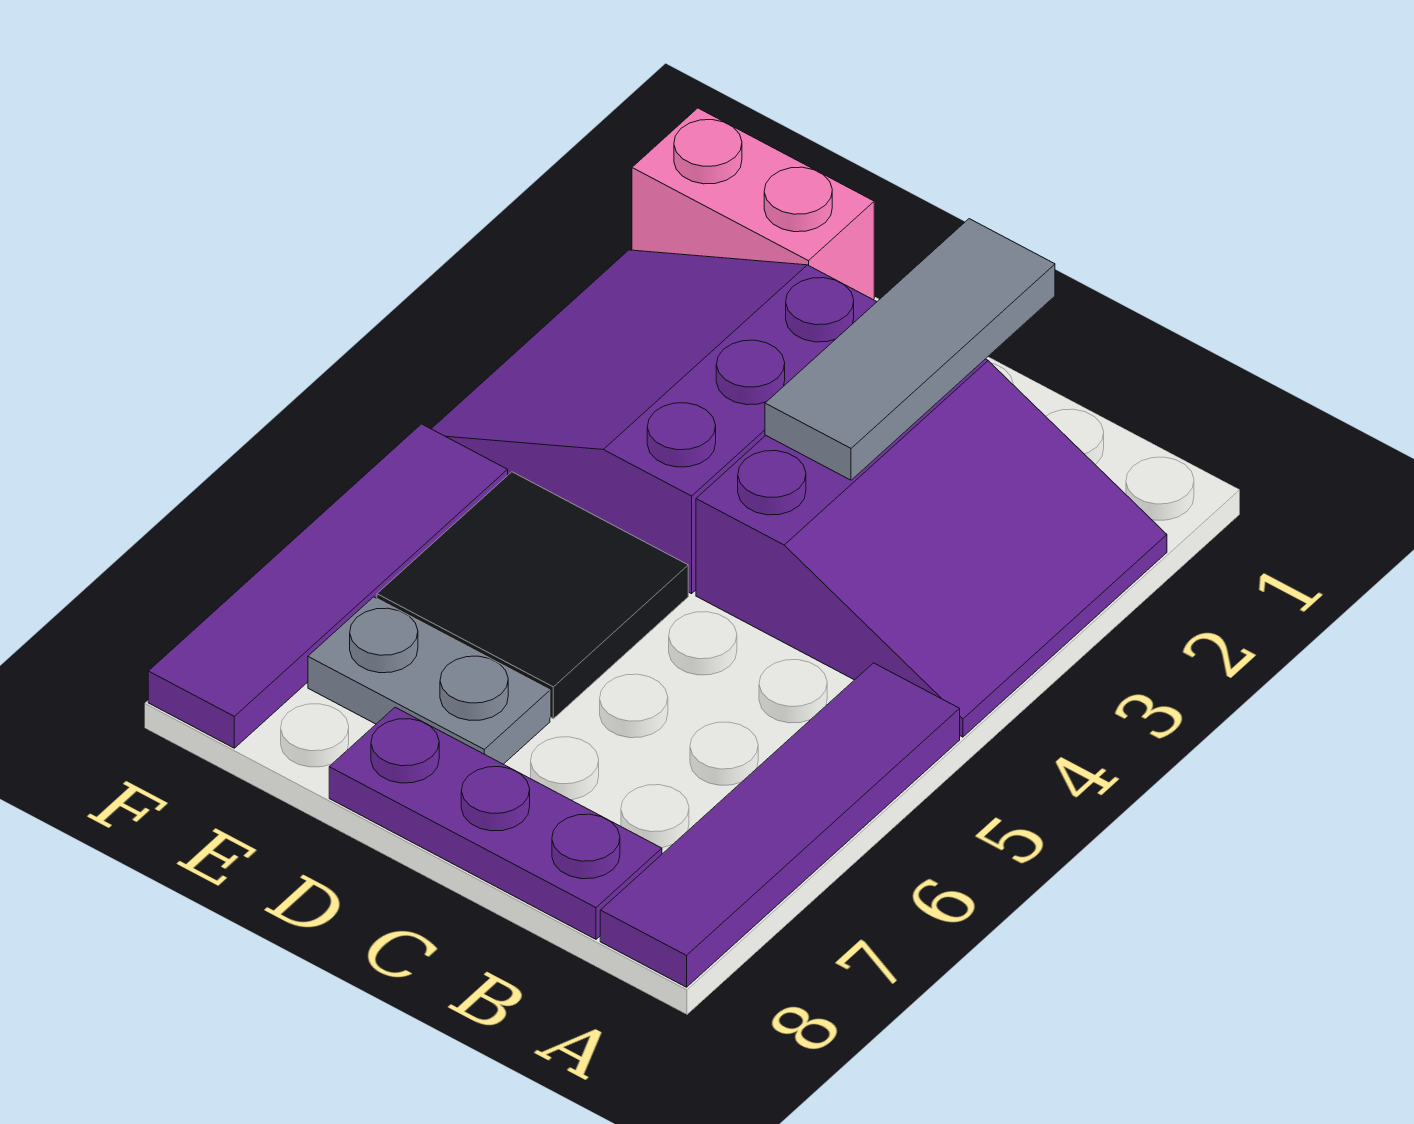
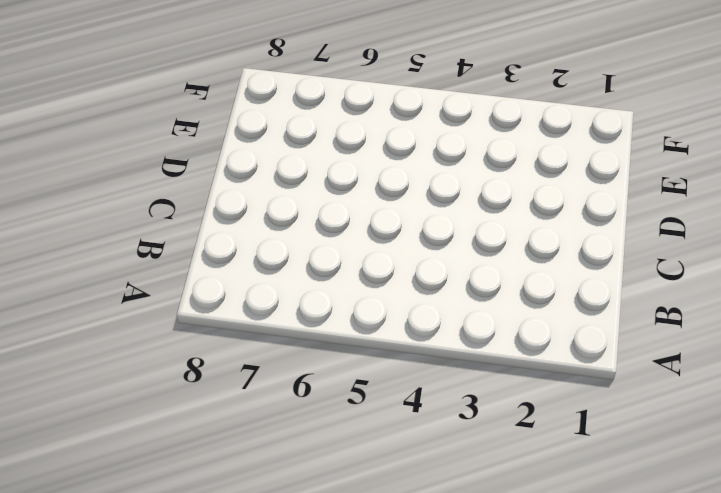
none -> purple slope A2:C4 level 1 top C
none -> purple tile A5:A8 level 1

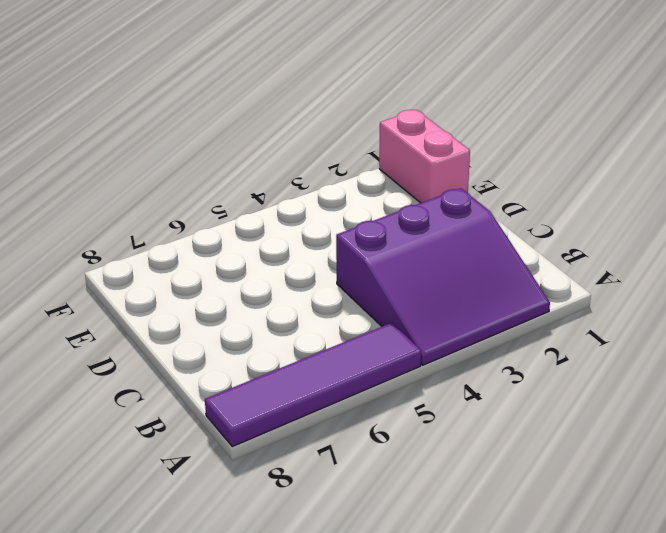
none -> purple plate B8:D8 level 1
none -> purple slope D2:F4 level 1 top D

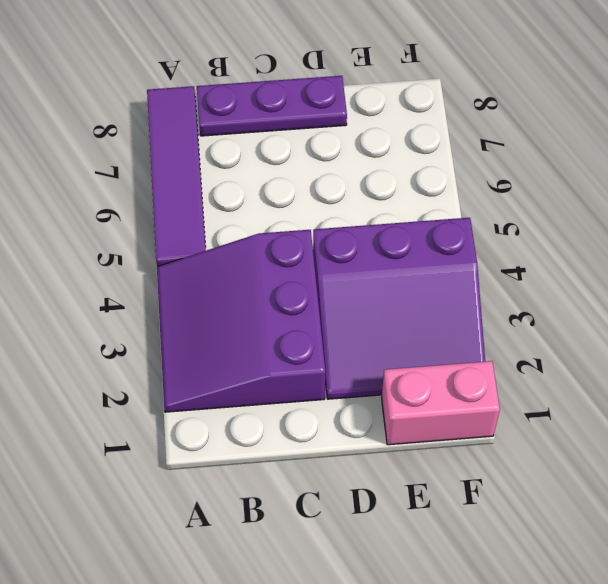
purple slope D2:F4 level 1 top 4 -> purple slope D2:F4 level 1 top D
none -> black tile D5:E6 level 1
none -> grey plate D7:E7 level 1

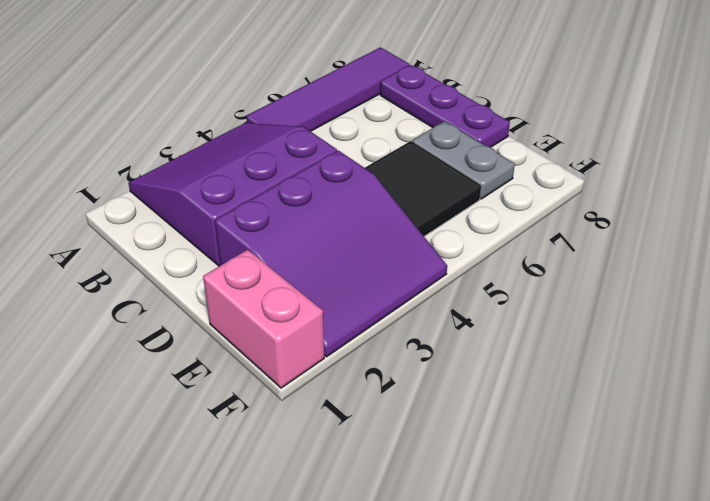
none -> purple tile F5:F8 level 1
none -> grey tile C1:C3 level 2

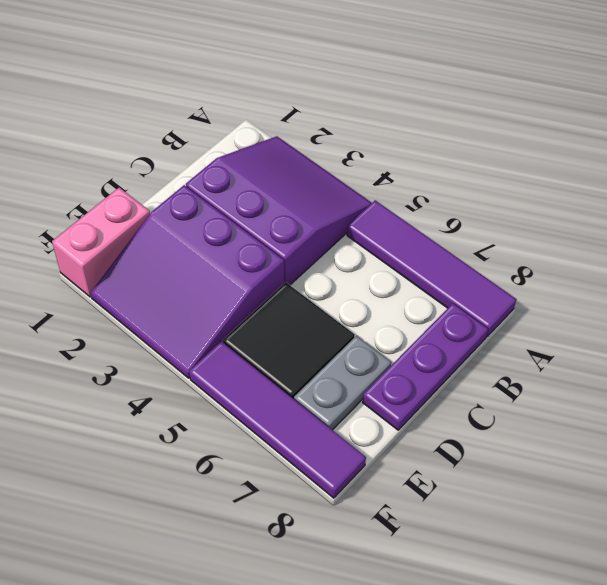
none -> grey tile C1:C3 level 2

